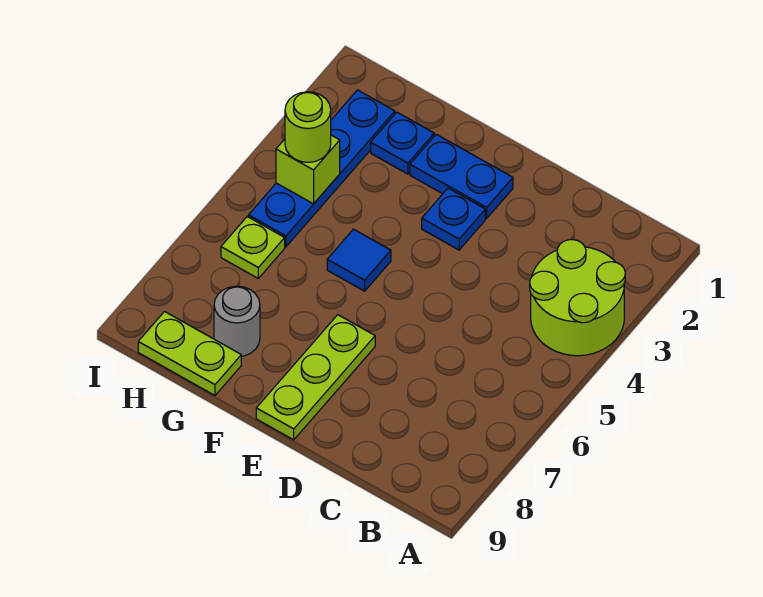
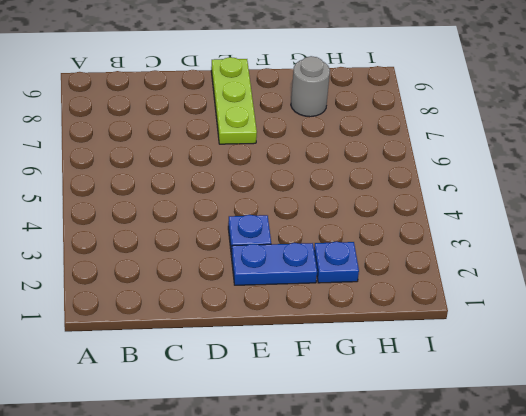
none -> lime round brick A3:B4 level 1
none -> blue tile F5 level 1
none -> lime plate G9:H9 level 1

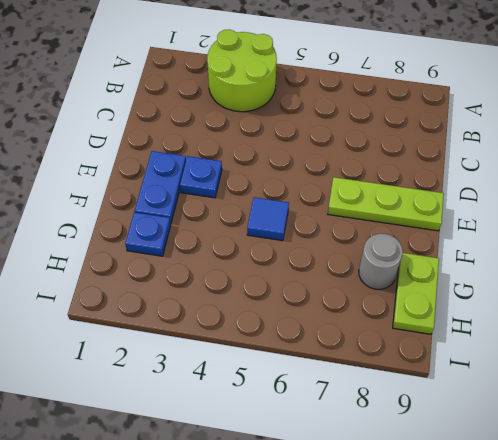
none -> blue plate H2:H5 level 1
none -> lime plate H6 level 1
none -> lime brick H4 level 2

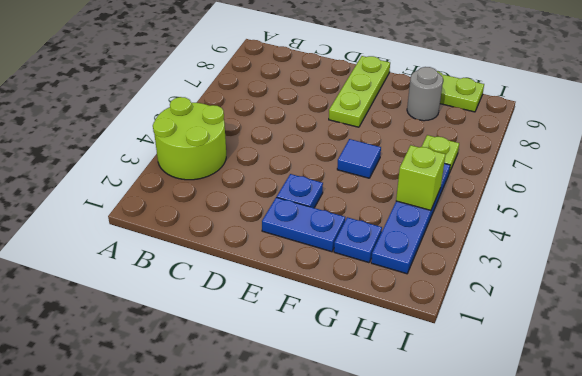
none -> lime round brick H4 level 3

